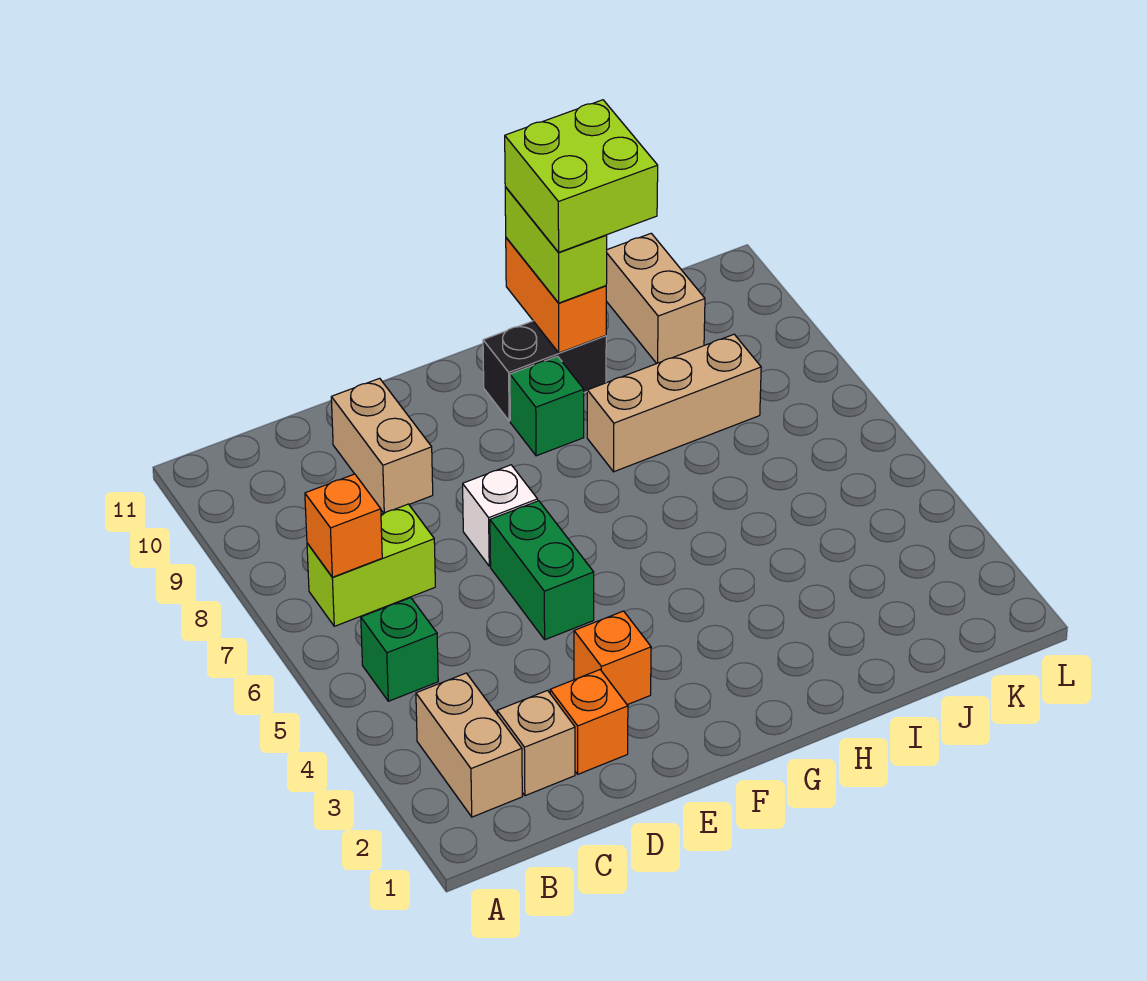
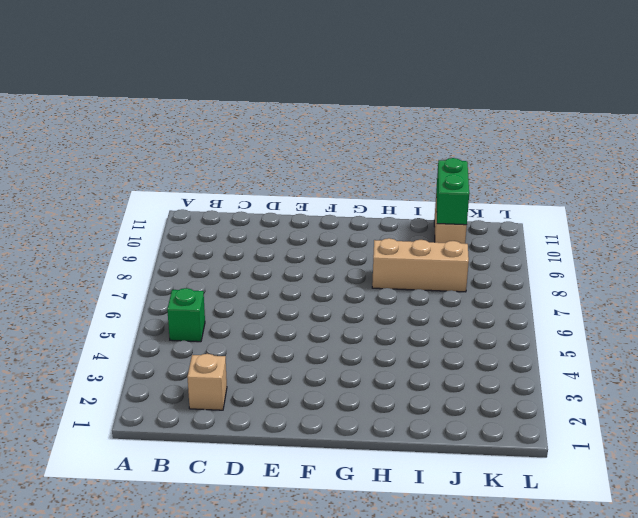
green brick J10:J11 level 2 -> green brick E5:E6 level 1
none -> tan brick B2:B3 level 1
none -> lime brick B7:C7 level 1
none -> orange brick D2 level 1

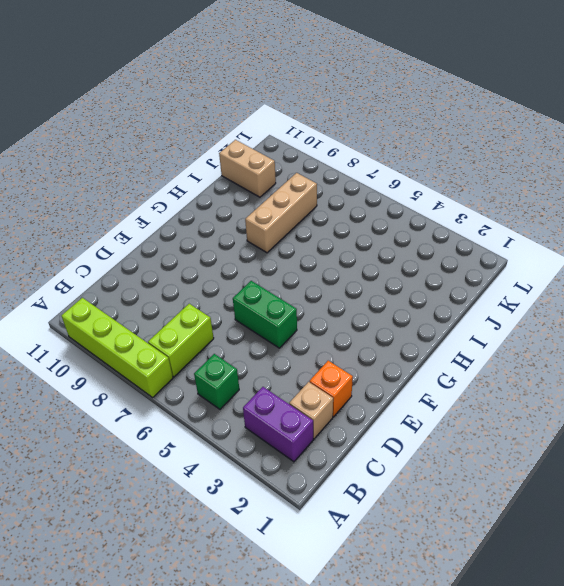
lime brick A7:A10 level 1 -> none
purple brick B2:B3 level 1 -> tan brick B2:B3 level 1
none -> tan brick D9:D10 level 1
none -> orange brick E3 level 1
none -> white brick E7 level 1

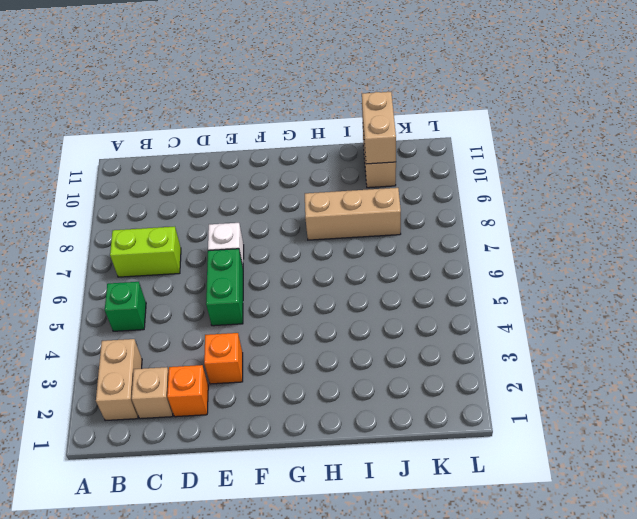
tan brick J10:J11 level 2 -> tan brick D9:D10 level 1
none -> green brick G9 level 1
none -> black brick G10:H10 level 1
none -> orange brick B7 level 2

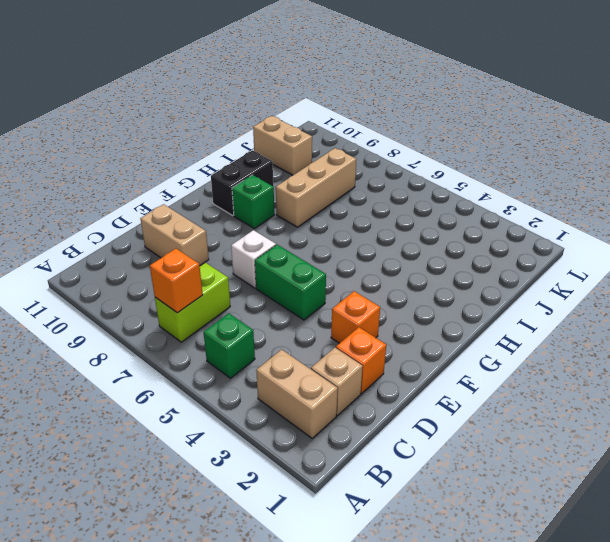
none -> orange brick H10:H11 level 2
none -> lime brick H10:H11 level 3
none -> lime brick H10:I11 level 4

